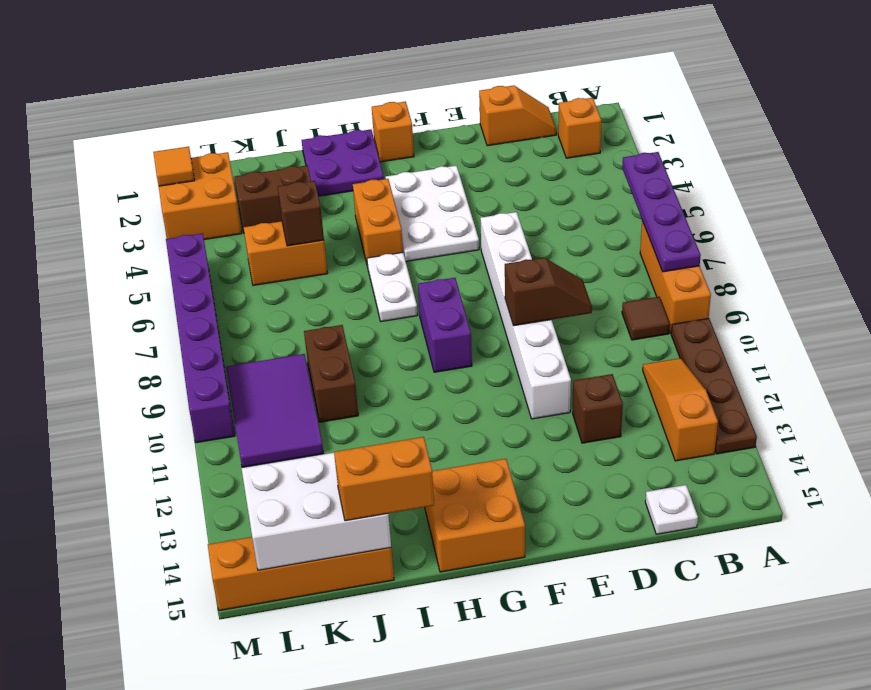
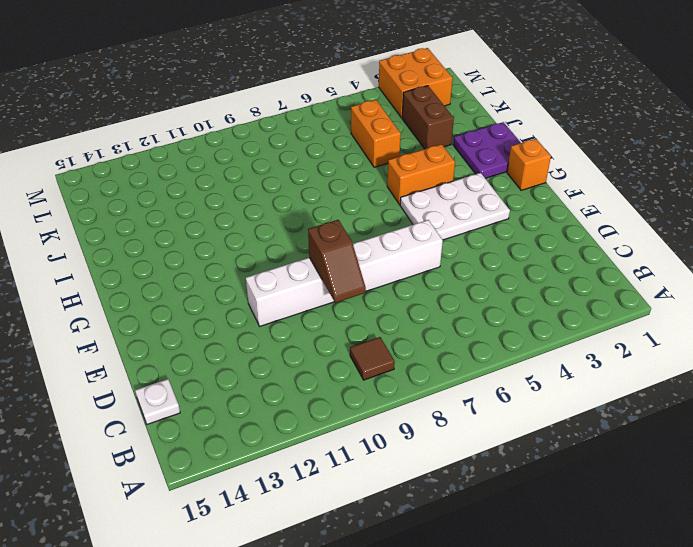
none -> orange brick A7:A9 level 1
none -> brown plate A10:A13 level 1
none -> orange brick B2 level 1

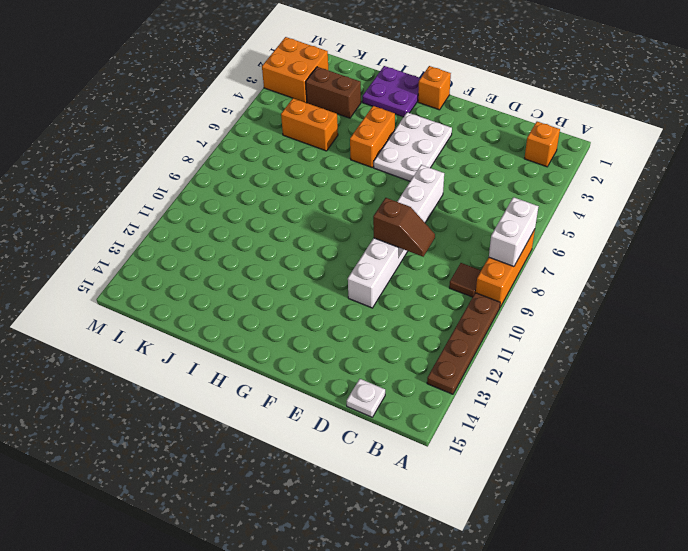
white brick A7:A8 level 2 -> purple plate A5:A8 level 2
none -> orange slope B11:B13 level 1 top 13
none -> orange slope C1:D1 level 1 top D
none -> brown brick D12 level 1

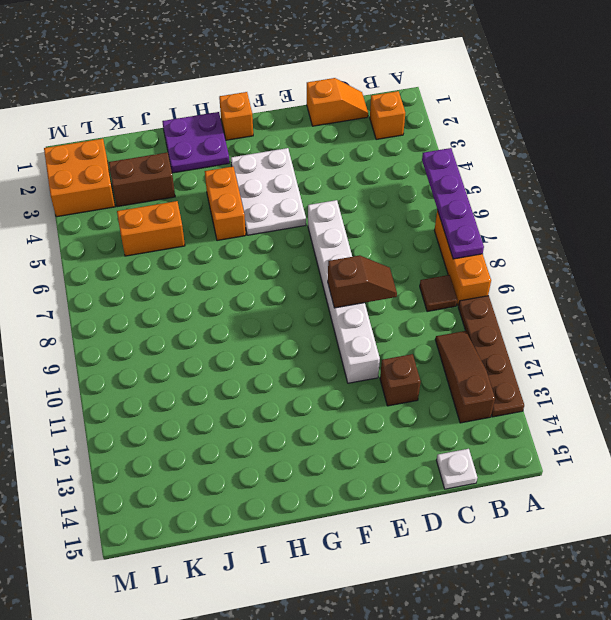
brown slope B11:B13 level 1 top 13 -> orange slope B11:B13 level 1 top 13
none -> purple brick G8:G9 level 1
none -> orange brick G14:H15 level 1
none -> white plate H6:H7 level 1

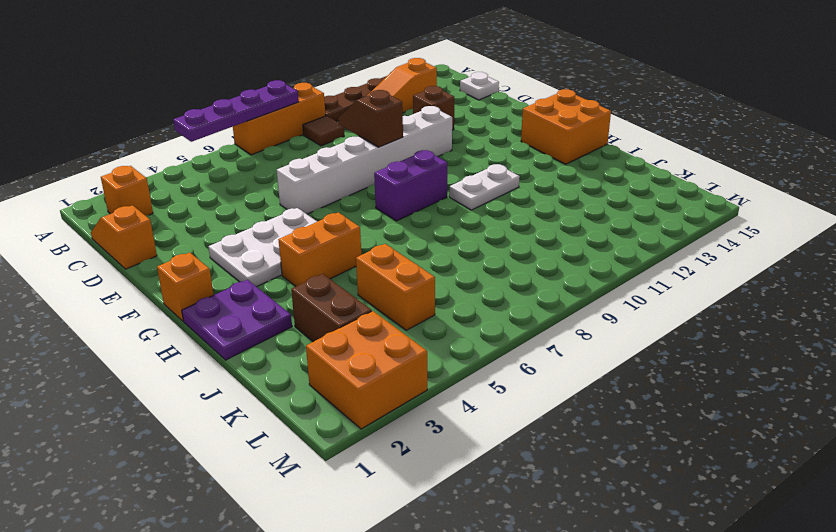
white plate H10:H11 level 1 -> white plate H6:H7 level 1
none -> brown brick J9:J10 level 1
none -> orange brick J15:M15 level 1
none -> purple tile K9:L11 level 1

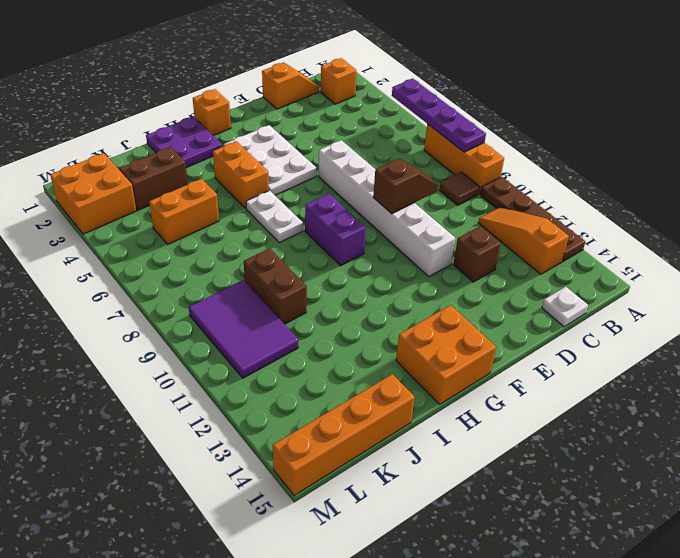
none -> purple brick M5:M10 level 1
none -> brown brick J5 level 2
none -> white brick J14:L15 level 2

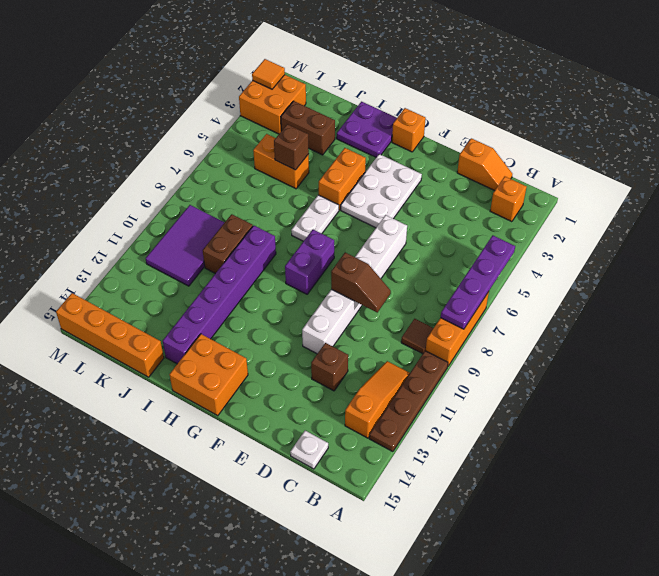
purple brick I9:I14 level 1 -> purple brick M5:M10 level 1
none -> white brick J14:L15 level 2
none -> orange brick I15:J15 level 3

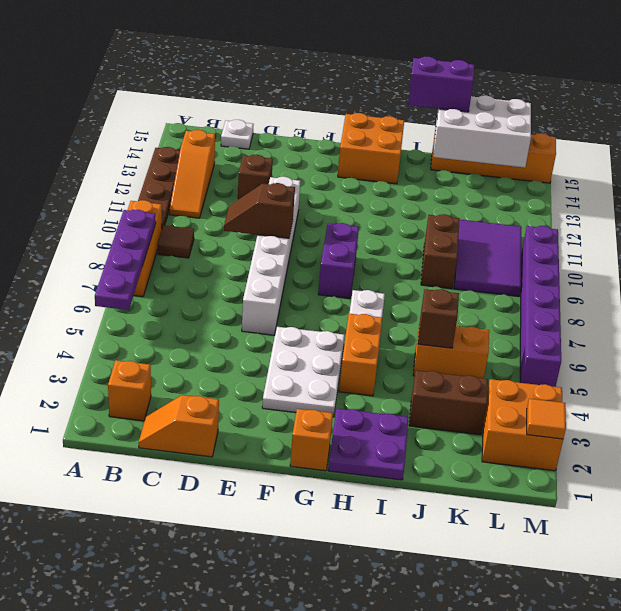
purple brick I15:J15 level 3 -> orange brick I15:J15 level 3

